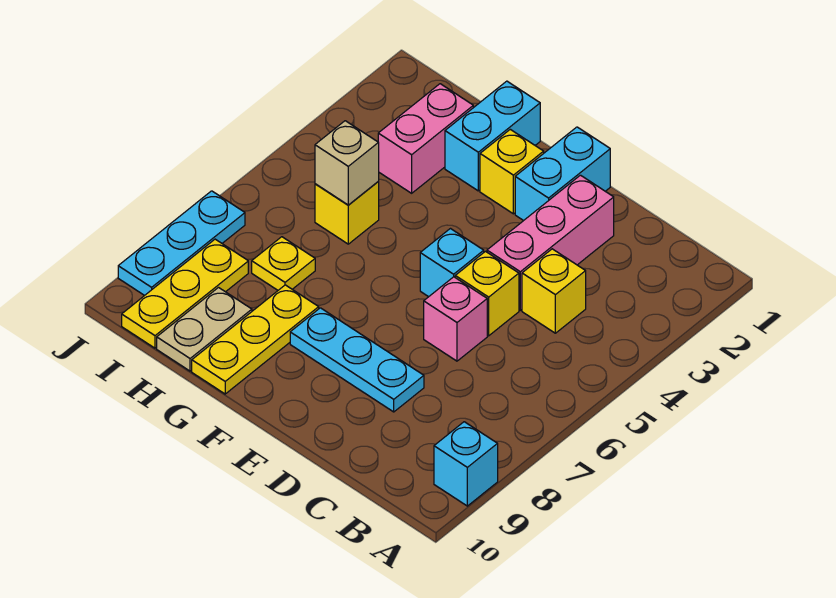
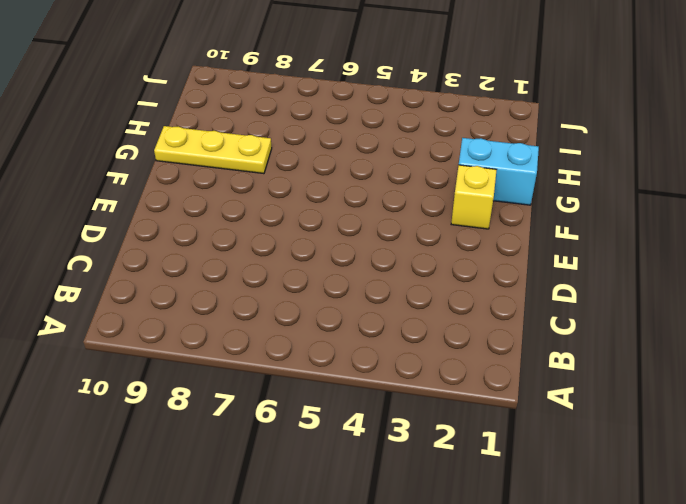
none -> cyan brick A9 level 1
none -> yellow brick C4 level 1
none -> pink brick D2:D4 level 1

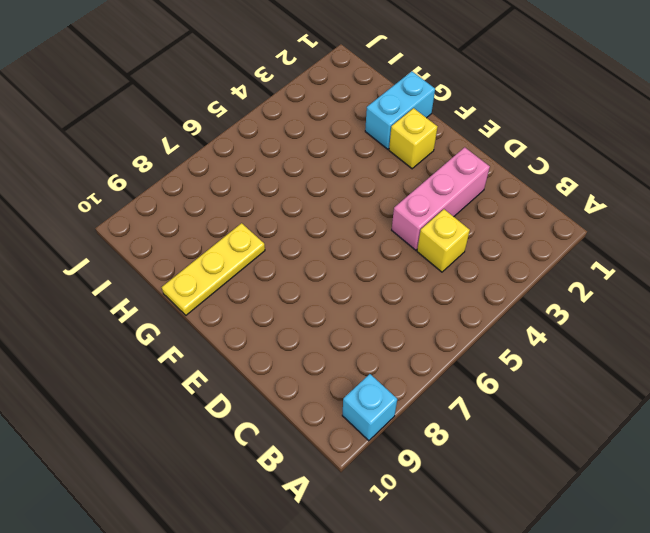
none -> yellow brick D5 level 1
none -> pink brick D6 level 1
none -> cyan plate D8:F8 level 1

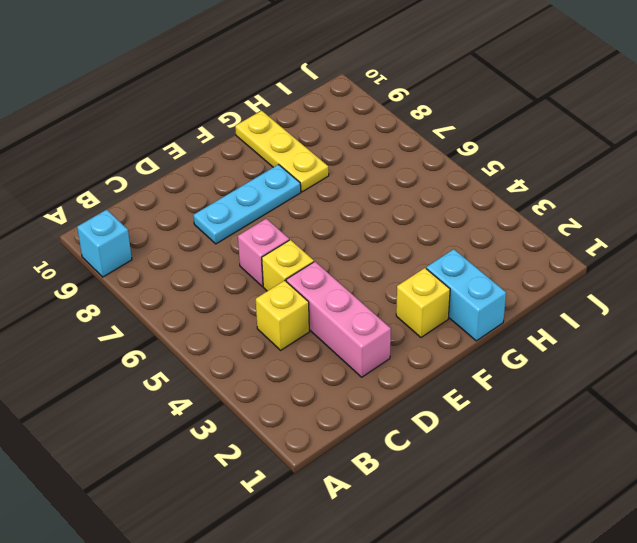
none -> cyan brick E1:E2 level 1
none -> cyan brick E5 level 1
none -> pink brick H2:H3 level 1

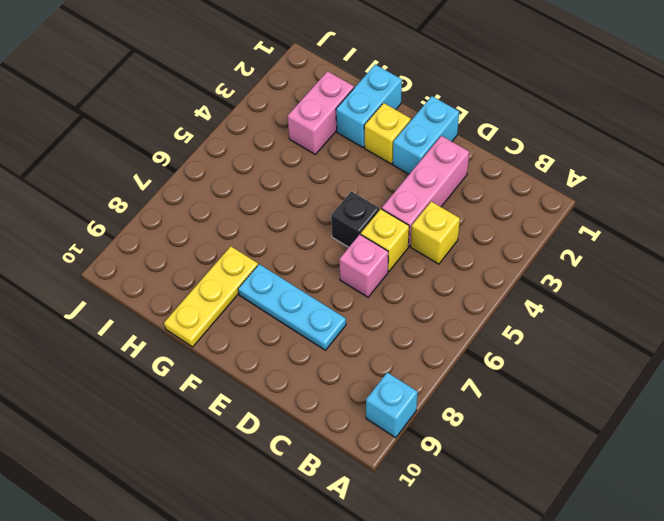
black brick E5 level 1 -> cyan brick E5 level 1
none -> yellow brick H5 level 1
none -> yellow plate H7 level 1
none -> tan plate H9:H10 level 1

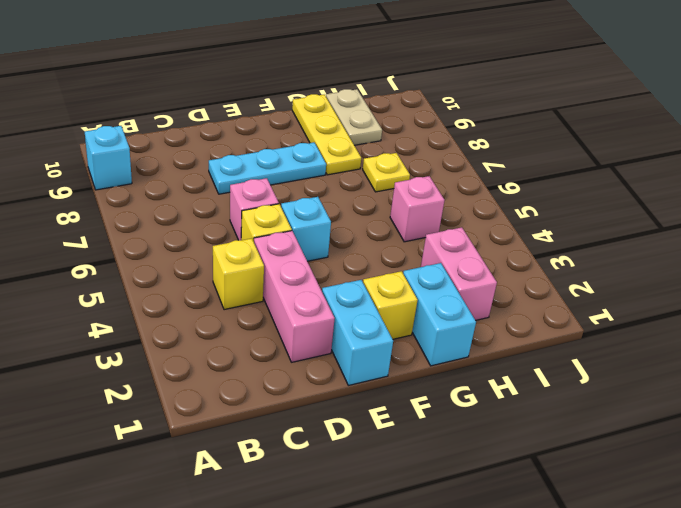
pink brick H5 level 1 -> yellow brick H5 level 1
none -> yellow plate I8:I10 level 1
none -> cyan plate J7:J9 level 1
none -> tan brick H5 level 2

